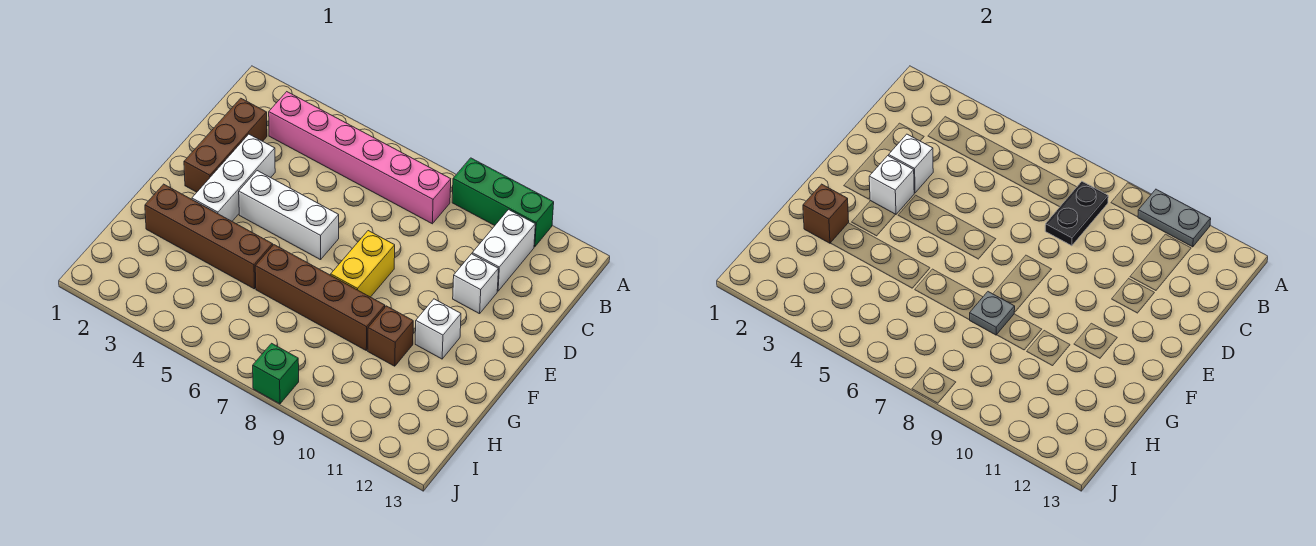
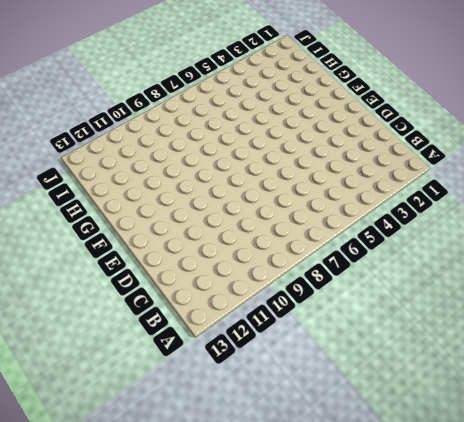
none -> green brick A9:A11 level 1
none -> pink brick B3:B8 level 1
none -> white brick B11:C11 level 1

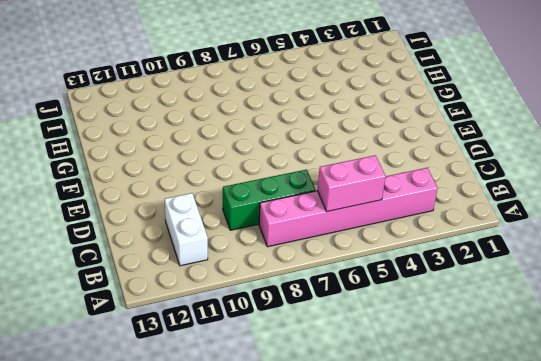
pink brick B5:B6 level 2 -> none
green brick C7:C9 level 1 -> green brick A9:A11 level 1
none -> brown brick C2:E2 level 1
none -> white brick D3:F3 level 1
none -> white brick D11 level 1

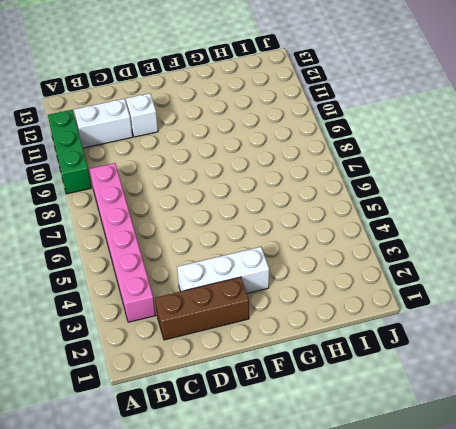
none -> white brick E4:E6 level 1
none -> yellow brick E8:F8 level 1
none -> white brick F11 level 1

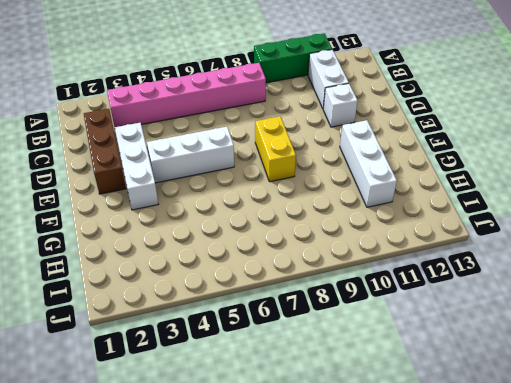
white brick F11:H11 level 1 -> white brick F11 level 1
none -> brown brick G2:G5 level 1
none -> brown brick G6:G9 level 1
none -> brown brick G10 level 1

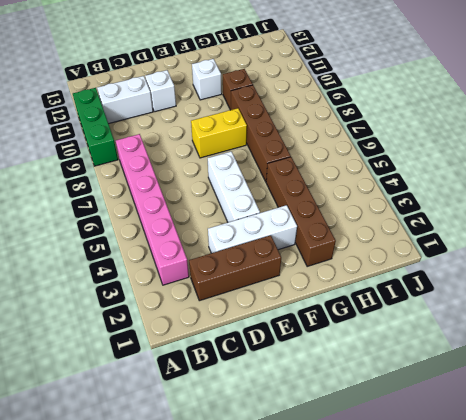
none -> green brick J8 level 1
none -> grey plate A10:A11 level 2
none -> black plate B8:C8 level 2

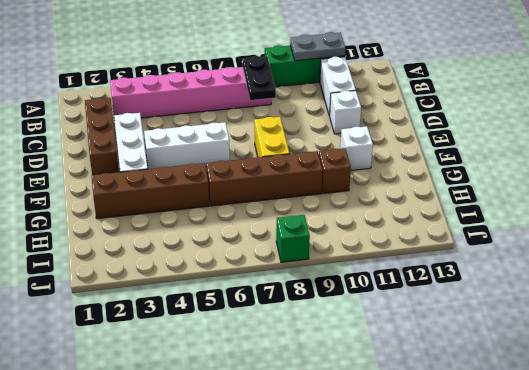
none -> white brick D3 level 2
none -> white brick E3 level 2
none -> brown brick G2 level 2

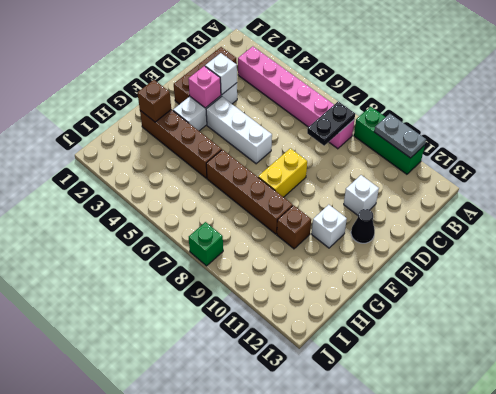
pink brick E3 level 2 -> white brick E3 level 2
black cone E12 level 1 -> none
none -> white brick B11:C11 level 1
none -> grey plate G8 level 2

